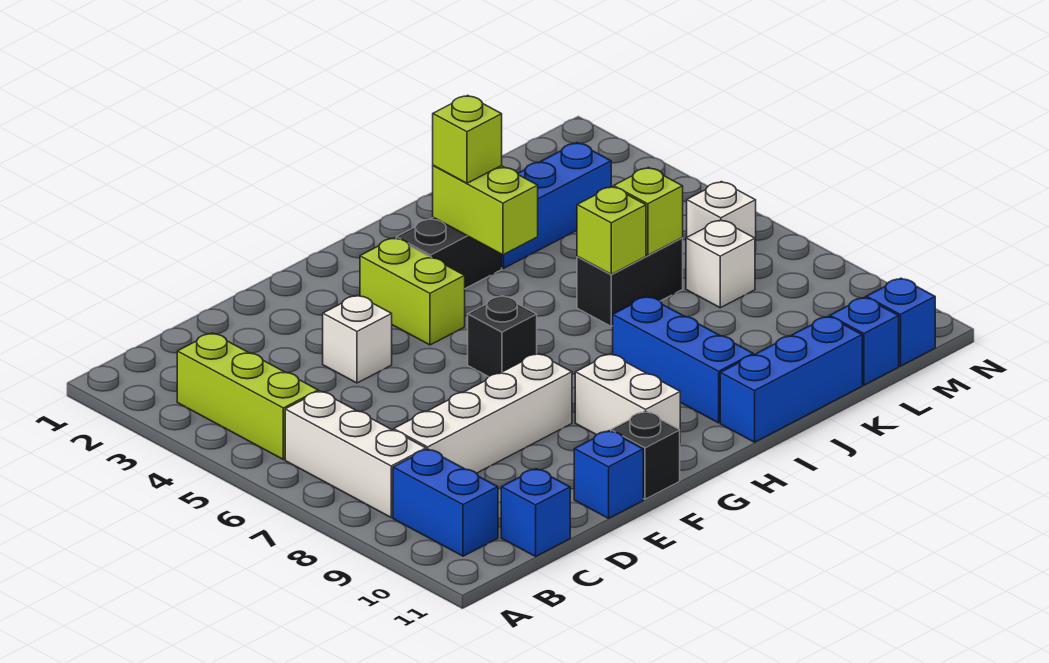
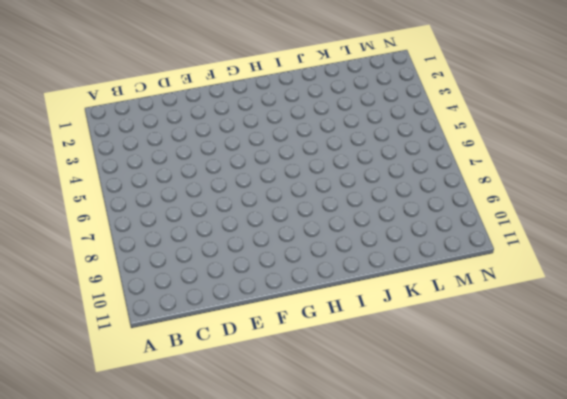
none -> lime brick B3:B5 level 1
none -> white brick B6:B8 level 1
none -> blue brick B9:B10 level 1

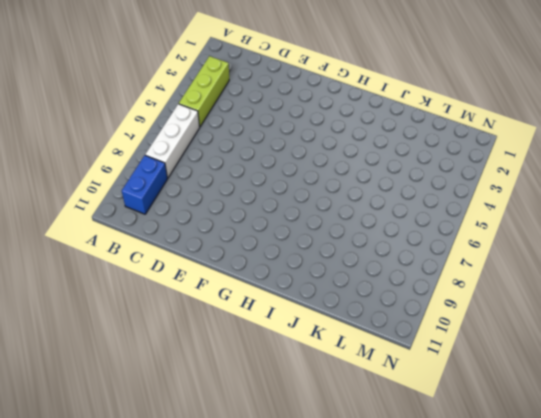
none -> white brick C8:F8 level 1
none -> blue brick C11 level 1
none -> white brick E4 level 1

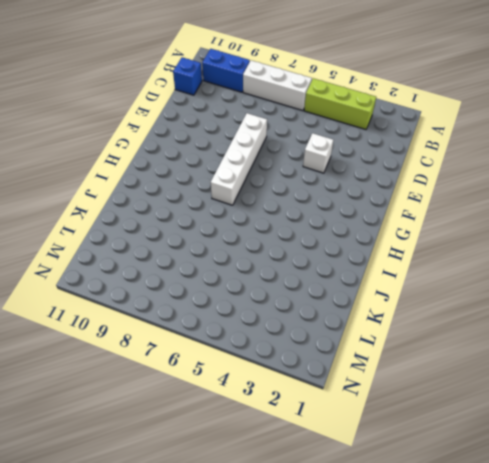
white brick E7:H7 level 1 -> white brick C8:F8 level 1
none -> blue brick E11 level 1
none -> black brick F11 level 1
none -> lime brick G3:G4 level 1

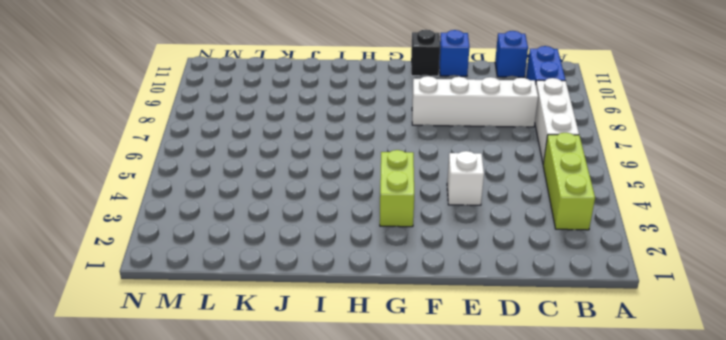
none -> black brick G6 level 1
none -> white brick G9:G10 level 1
none -> black brick H3:I3 level 1

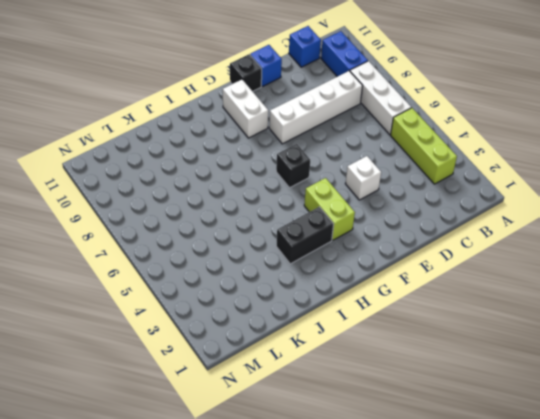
none -> blue brick I8:I10 level 1
none -> blue brick I11:K11 level 1
none -> blue brick J3:L3 level 1

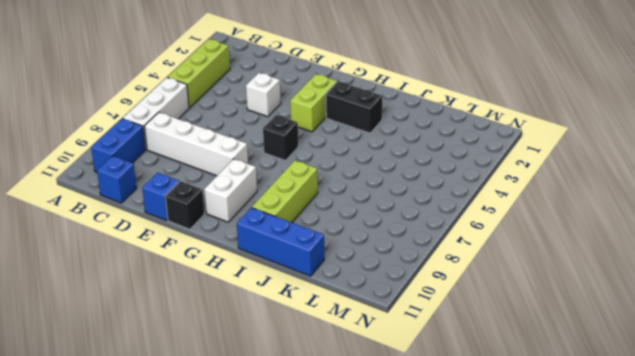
lime brick I8:I10 level 1 -> blue brick I8:I10 level 1
none -> blue brick J3:L3 level 1
none -> black brick J6:K6 level 1
none -> white brick L7 level 1

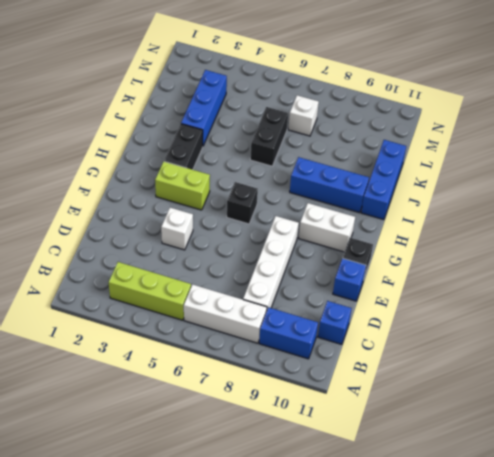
none -> blue brick L11 level 1
none -> white brick M6 level 1
none -> blue brick M11 level 1

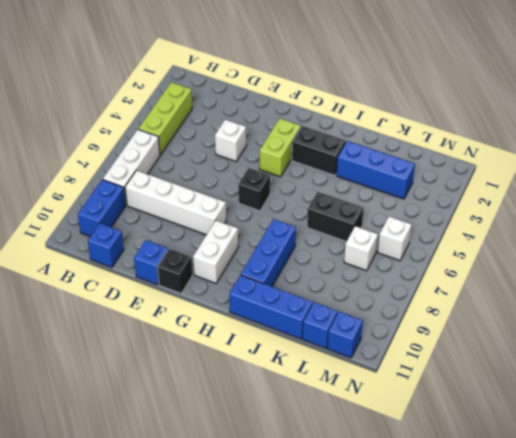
none -> lime brick I3:I4 level 2
none -> lime brick J6 level 2
none -> lime brick K6 level 2

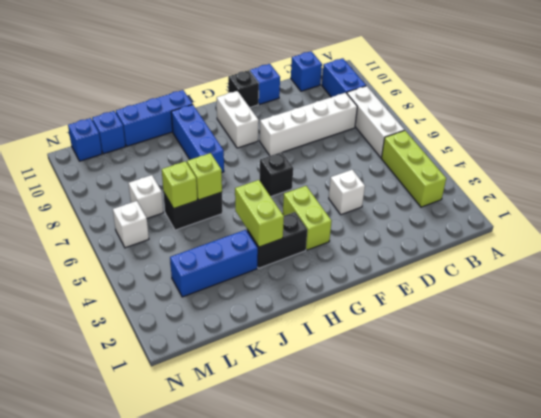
none -> lime brick I3 level 3

